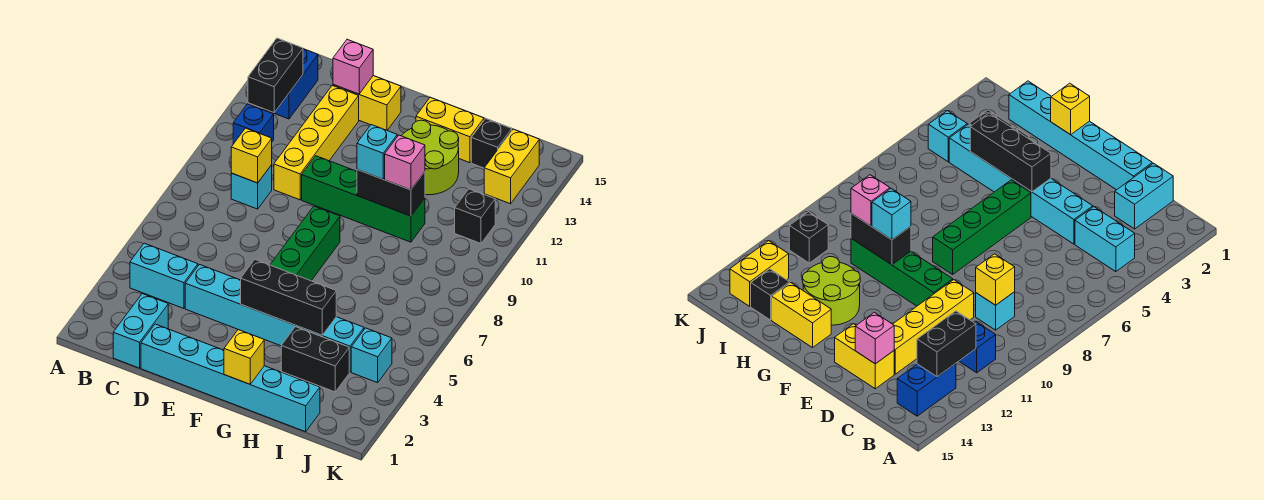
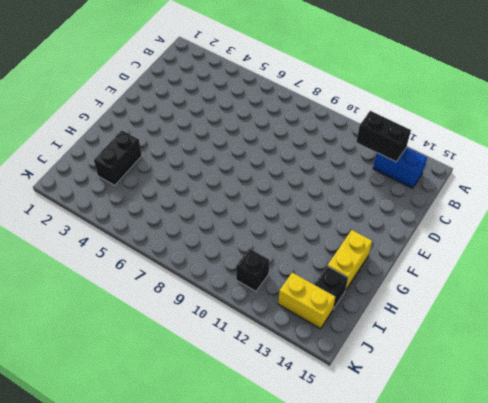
none -> cyan brick B4:C4 level 1
none -> blue brick B11 level 1
none -> cyan brick C1:C2 level 1

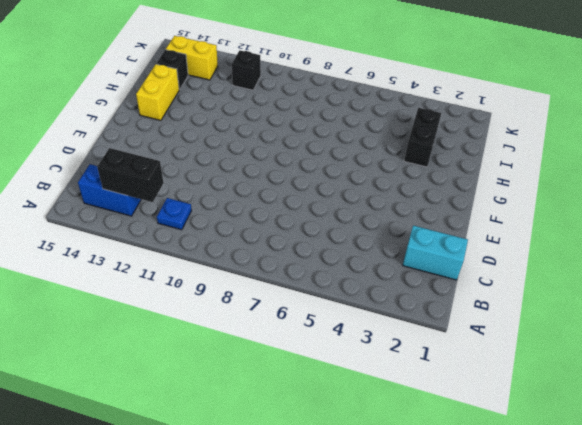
blue plate B11 level 1 -> blue brick B11 level 1
none -> cyan brick B4:C4 level 1
none -> cyan brick C9 level 1
none -> cyan brick D1:I1 level 1

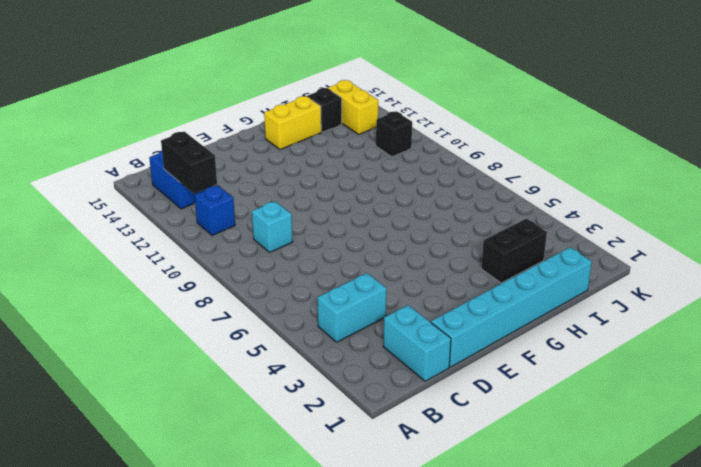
none -> cyan brick D4:I4 level 1
none -> yellow brick D10:D13 level 1
none -> yellow brick D14:E14 level 1

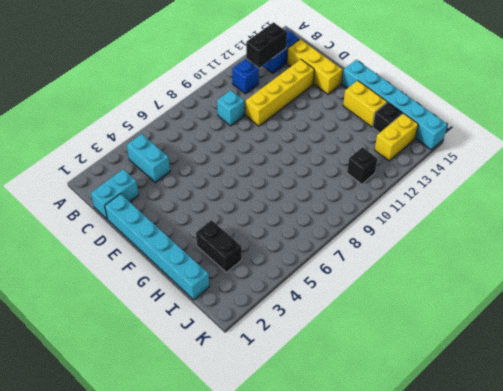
yellow brick C14:E14 level 1 -> yellow brick D14:E14 level 1
cyan brick F15:K15 level 1 -> cyan brick D4:I4 level 1
none -> green brick E10:H10 level 1
none -> green brick F5:F8 level 1
none -> lime round brick G12:H13 level 1

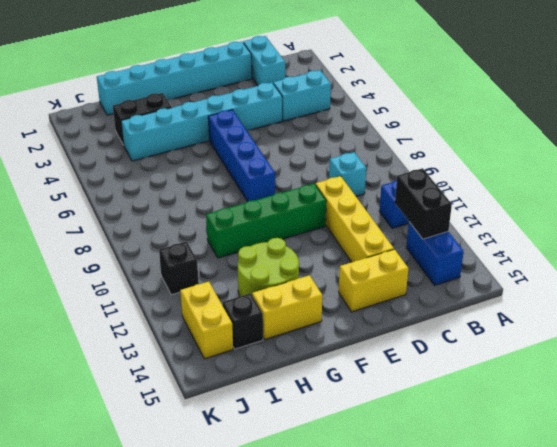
blue brick F5:F8 level 1 -> green brick F5:F8 level 1
none -> cyan brick J4 level 1
none -> yellow brick C9 level 2
none -> pink brick D14 level 2

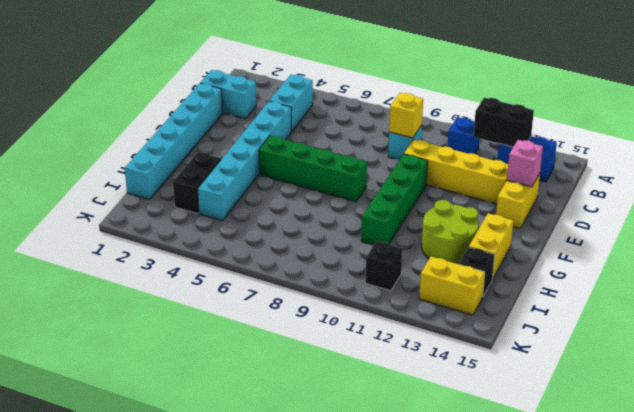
none -> cyan brick J4 level 1
none -> black brick F4:H4 level 2
none -> yellow brick G1 level 2

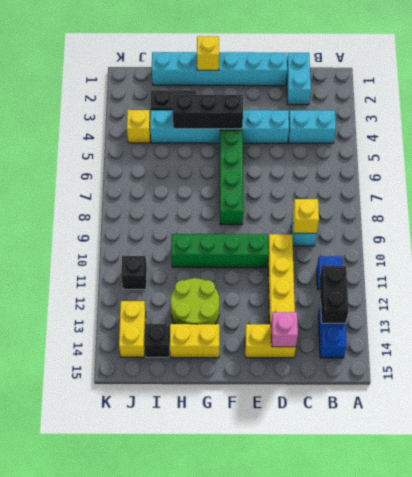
yellow brick J4 level 1 -> cyan brick J4 level 1
none -> black brick G10:H10 level 2
none -> cyan brick G10 level 3
none -> pink brick H10 level 3

